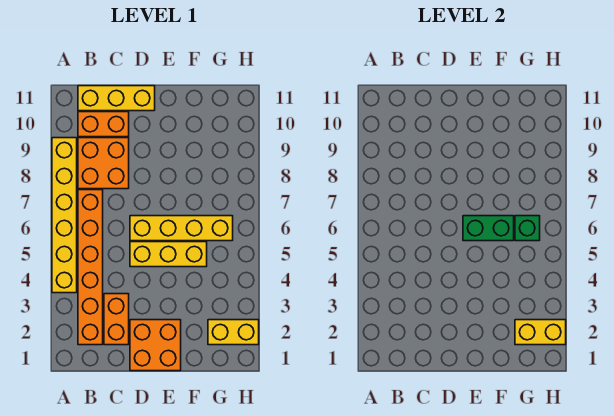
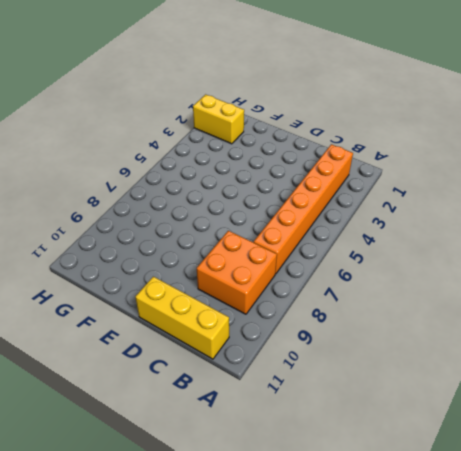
none -> yellow brick A4:A9 level 1
none -> orange brick B10:C10 level 1
none -> orange brick C2:C3 level 1

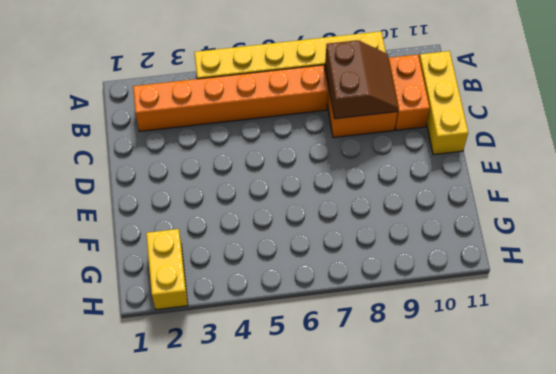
brown slope B8:C9 level 2 top 8 -> none
none -> orange brick C2:C3 level 1
none -> orange brick D1:E2 level 1
none -> yellow brick D5:F5 level 1

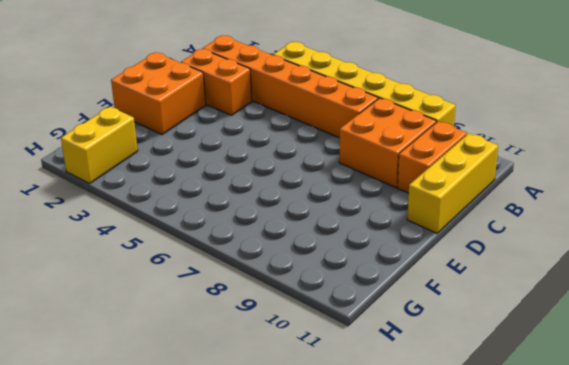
none -> yellow brick D5:F5 level 1
none -> yellow brick D6:G6 level 1
none -> green brick E6:F6 level 2

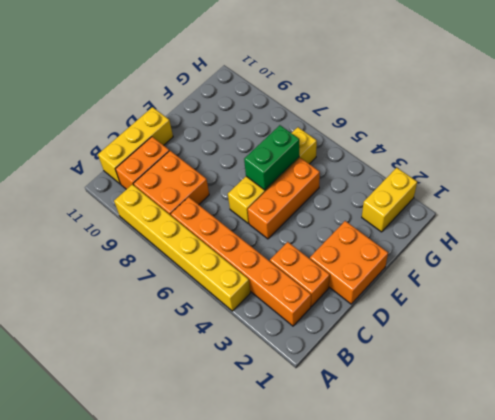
orange brick D5:F5 level 1 -> yellow brick D5:F5 level 1
none -> yellow brick G2:H2 level 2
none -> green brick G6 level 2

